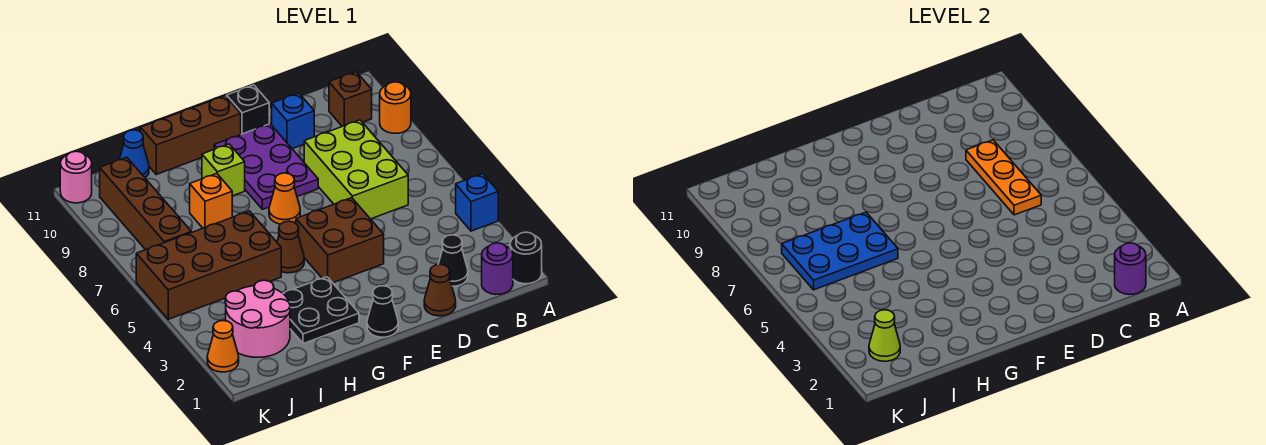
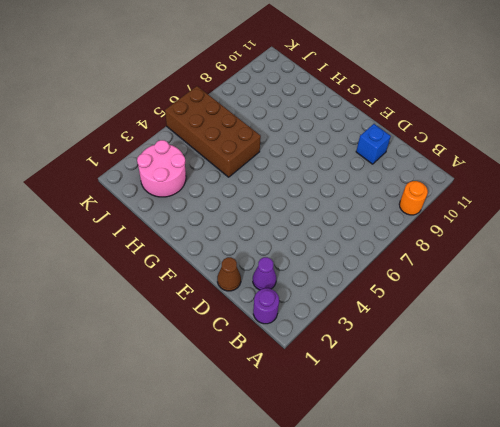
purple cone C2 level 1 -> black cone C2 level 1
none -> black round brick A1 level 1
none -> blue brick A4 level 1
none -> brown brick B10 level 1

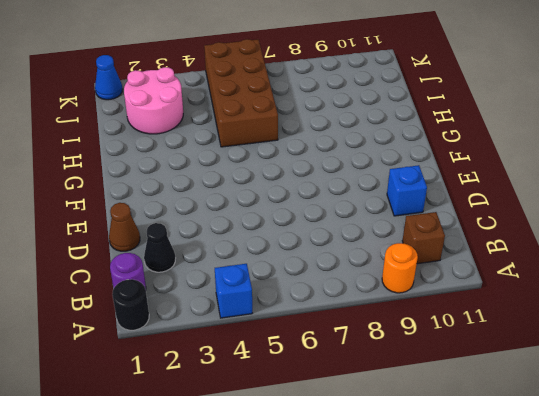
blue cone K1 level 1 -> blue cone I11 level 1
none -> lime brick C6:D8 level 1
none -> brown brick E4:F5 level 1
none -> purple plate E8:F10 level 1

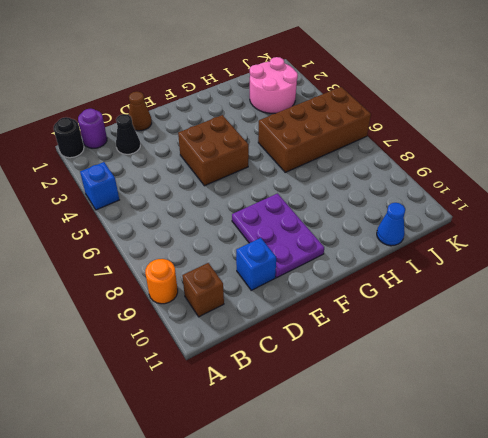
none -> lime brick C6:D8 level 1
none -> black brick E11 level 1
none -> black cone F1 level 1

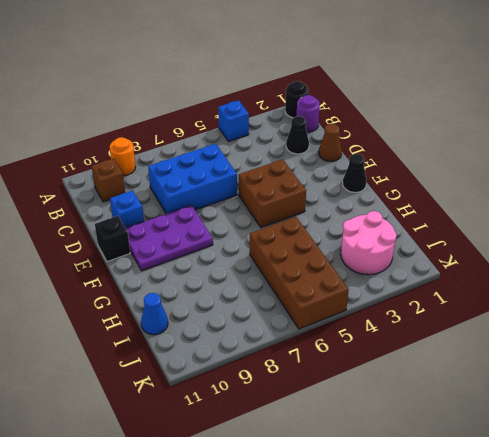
blue brick C6:D8 level 1 -> lime brick C6:D8 level 1
none -> orange cone F7 level 1
none -> brown brick F11:H11 level 1
none -> black plate G2:H3 level 1

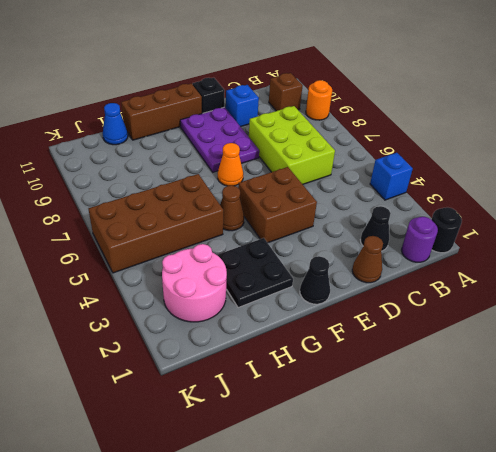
none -> lime brick G9 level 1
none -> orange brick H8 level 1
none -> brown brick J7:J10 level 1

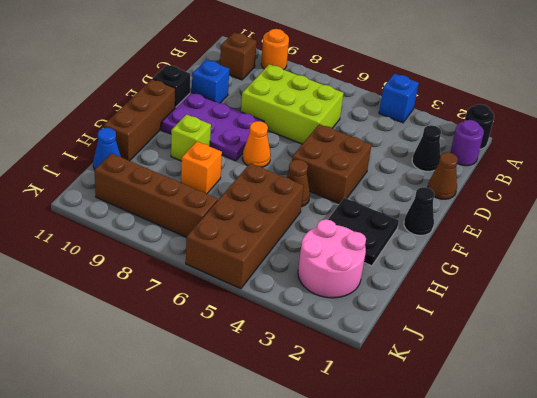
none -> orange cone K2 level 1
none -> pink round brick K11 level 1
none -> purple round brick B1 level 2

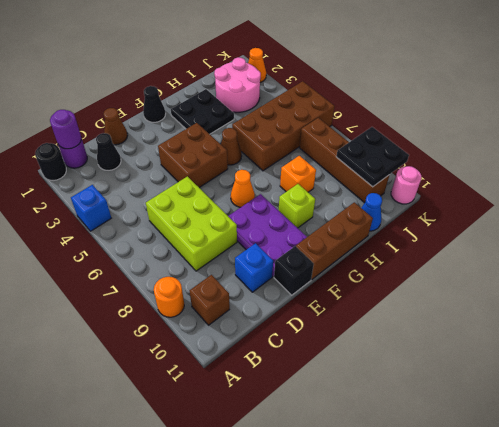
black plate J9:K10 level 2 -> none
none -> orange plate C6:C8 level 2
none -> blue plate H6:J7 level 2
none -> lime cone J2 level 2

